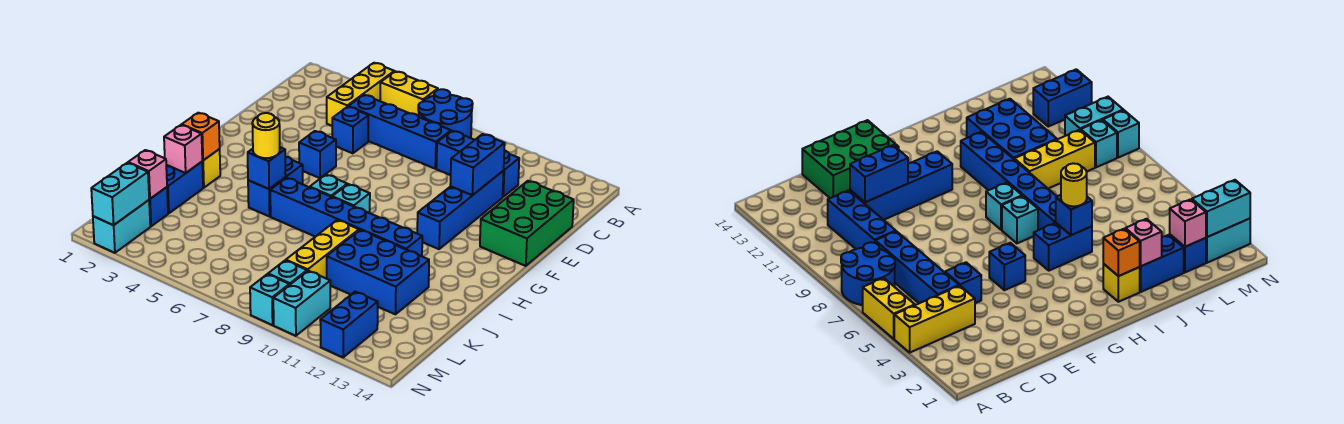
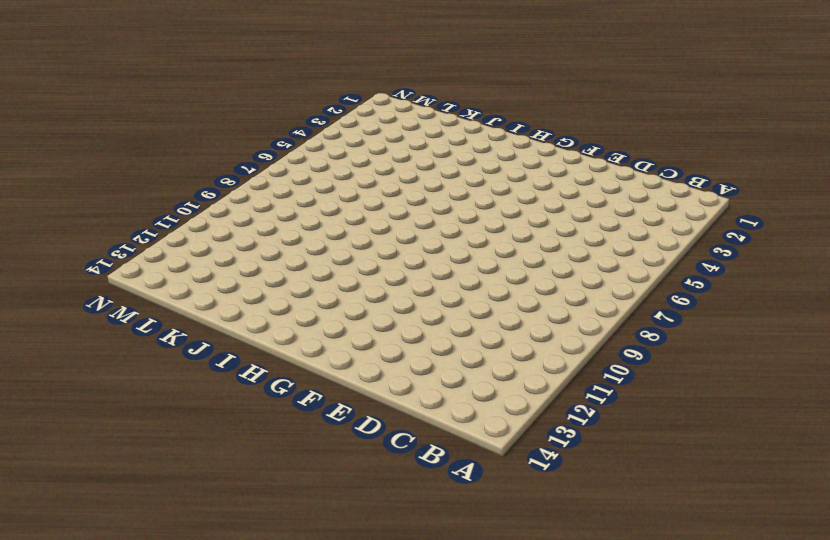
none -> yellow brick A4:C4 level 1
none -> yellow brick A5:A6 level 1
none -> blue round brick A7:B8 level 1
none -> blue brick C5:C8 level 1

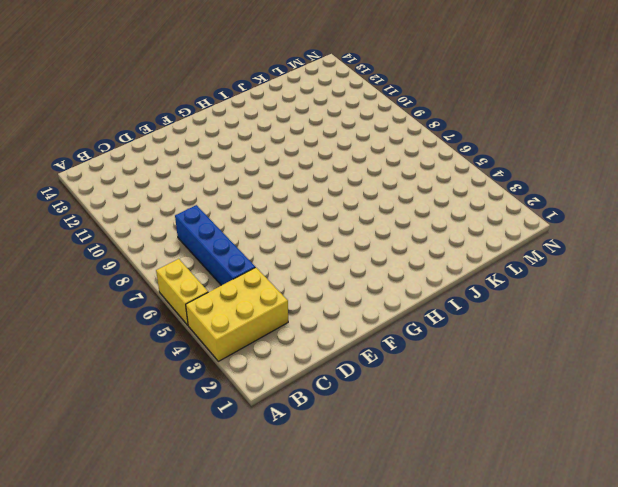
yellow brick A3:C4 level 1 -> yellow brick A4:C4 level 1
none -> blue round brick A7:B8 level 1
none -> blue brick C9:C11 level 1
none -> blue brick D5 level 1
none -> blue brick D11:G11 level 1

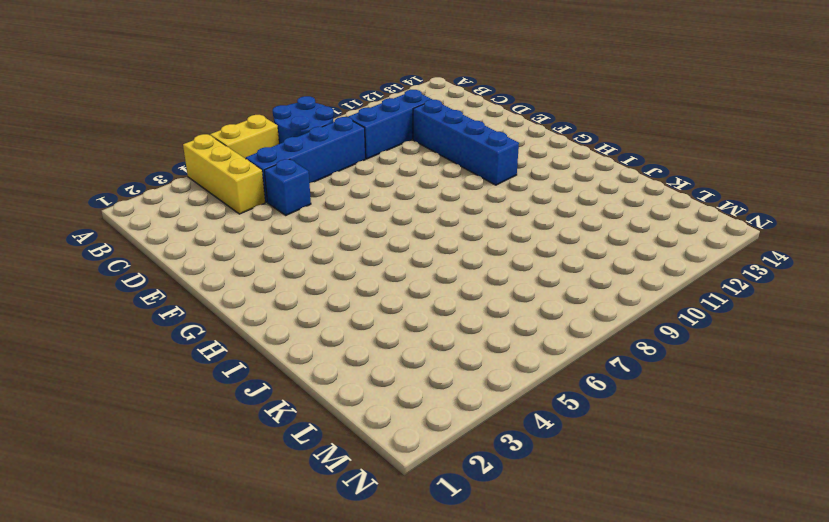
none -> green brick D13:F14 level 1
none -> blue brick F5 level 1
none -> blue brick H5:I5 level 1
none -> cyan brick H7 level 1

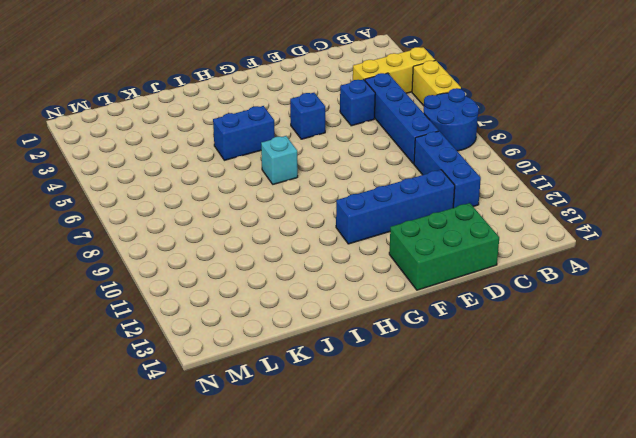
none -> cyan brick H8 level 1
none -> yellow brick I2 level 1
none -> blue brick I6:I11 level 1
none -> blue brick J2:K2 level 1

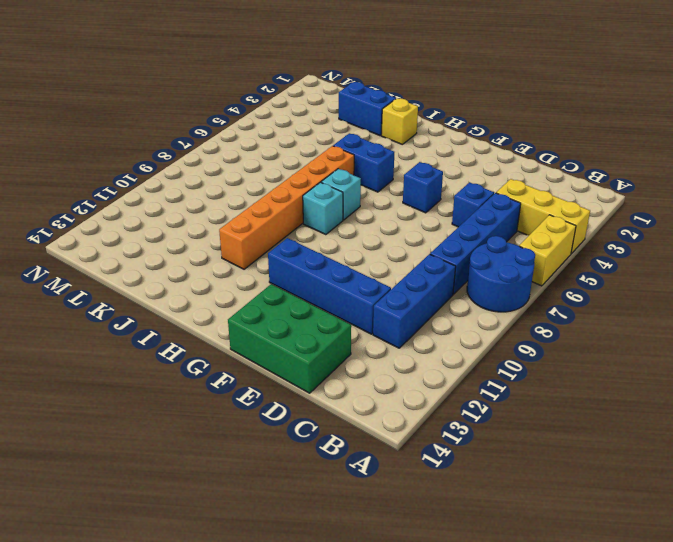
orange brick I6:I11 level 1 -> blue brick I6:I11 level 1
none -> yellow brick J9:L9 level 1
none -> blue brick J10:K12 level 1
none -> blue brick L2 level 1
none -> cyan brick M2:N2 level 1

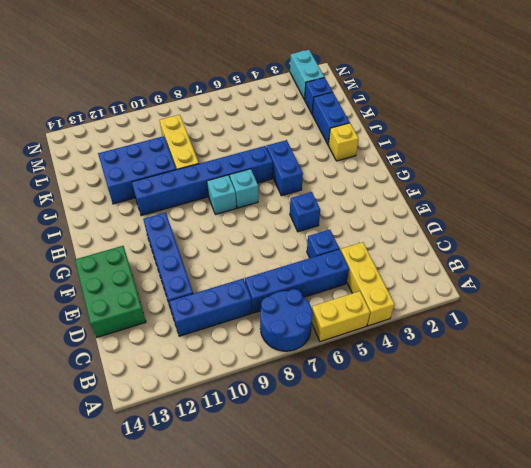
none -> cyan brick M9 level 1
none -> cyan brick M10:N10 level 1
none -> blue brick M12:N12 level 1
none -> cyan brick N9 level 1

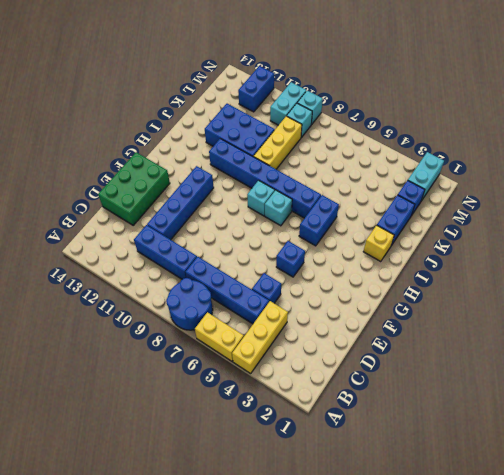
none -> blue brick D11:E11 level 2
none -> orange brick I2 level 2
none -> blue brick I5 level 2
none -> pink brick J2 level 2

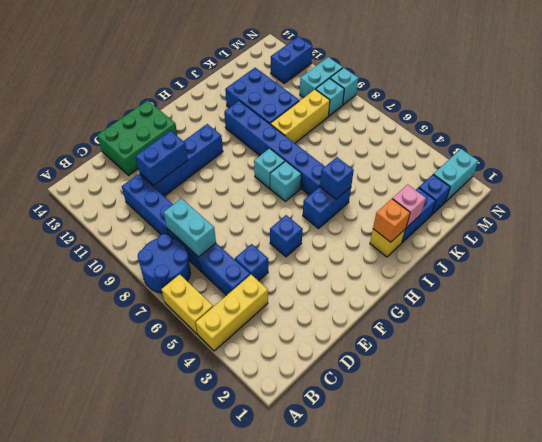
cyan brick C7:C8 level 2 -> cyan brick M2:N2 level 2
none -> pink brick L2 level 2
none -> yellow round brick I5 level 3

